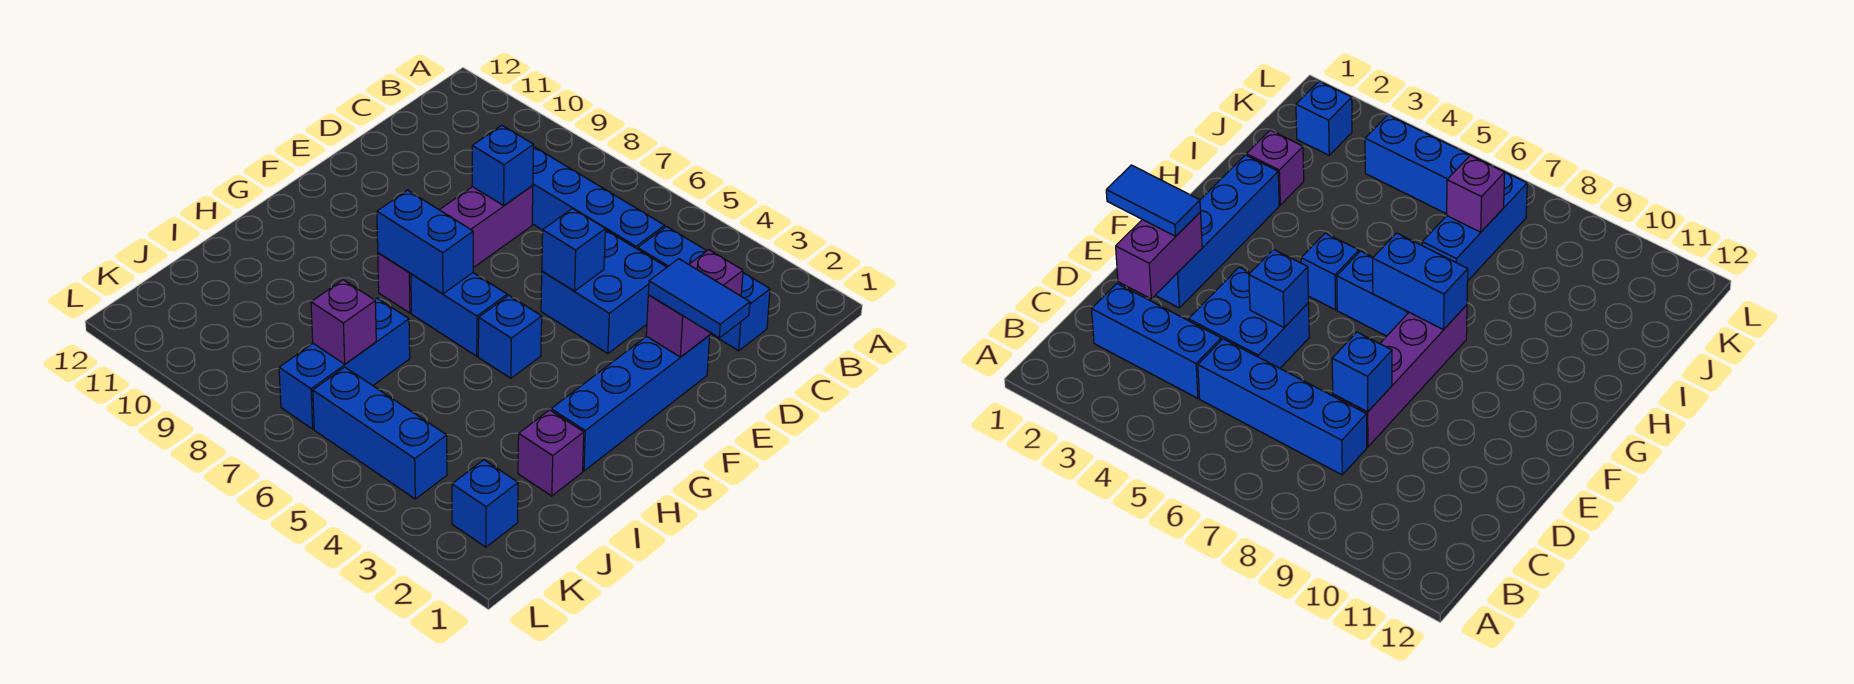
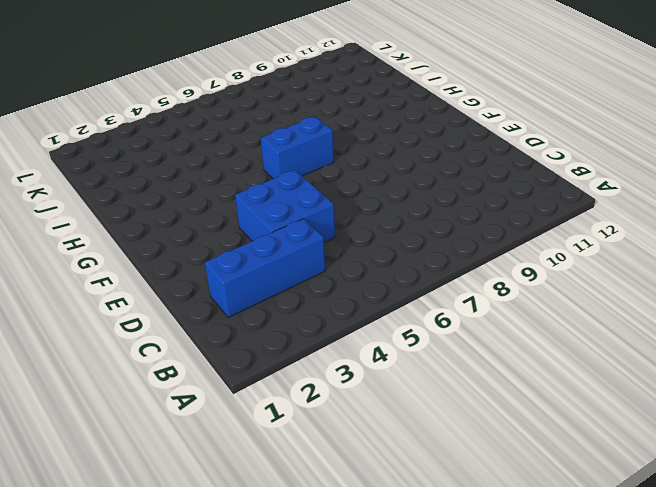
none -> blue brick C5:C8 level 1
none -> purple brick D8:G8 level 1
none -> blue brick E2:H2 level 1

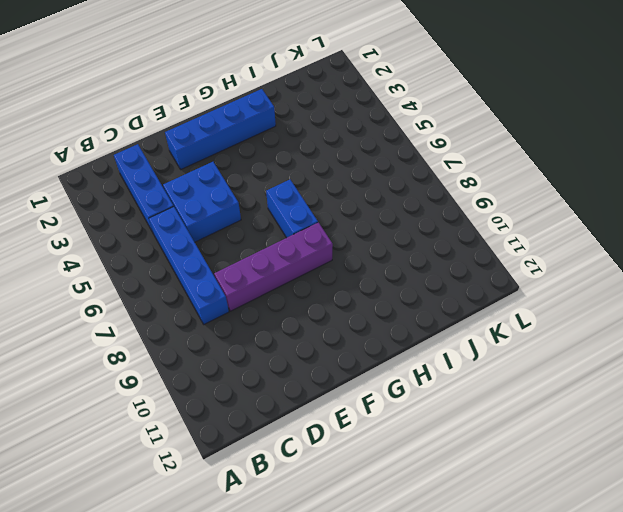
none -> blue brick G5 level 1
none -> purple brick I2 level 1
none -> blue brick I7:K7 level 1

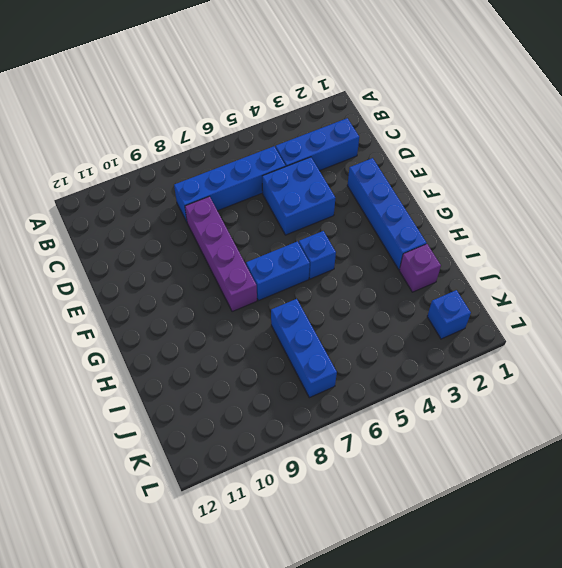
none -> blue brick K4:K6 level 1
none -> purple brick D2:E2 level 2
none -> blue brick D8 level 2

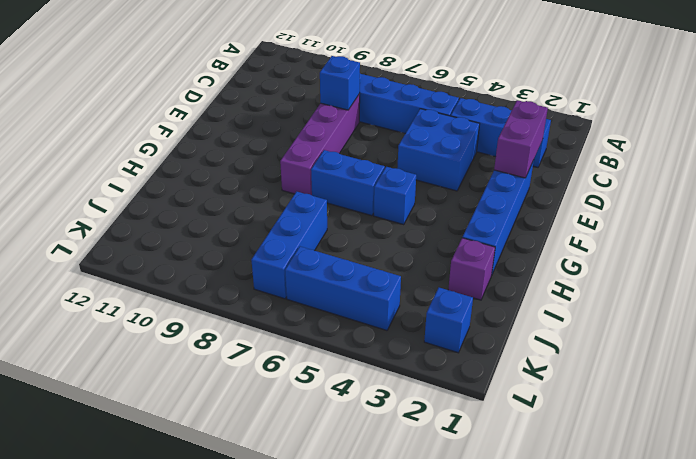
none -> blue brick E5 level 2
none -> blue brick G7:G8 level 2
none -> purple brick J7 level 2

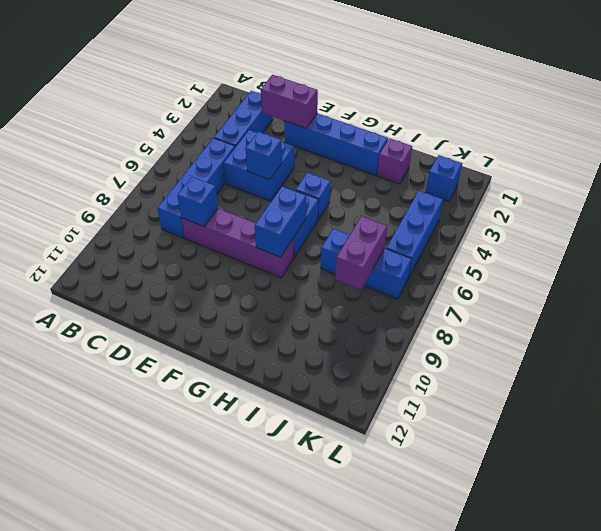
purple brick J7:J8 level 2 -> purple brick J7 level 2
none -> blue tile E1:E2 level 3

